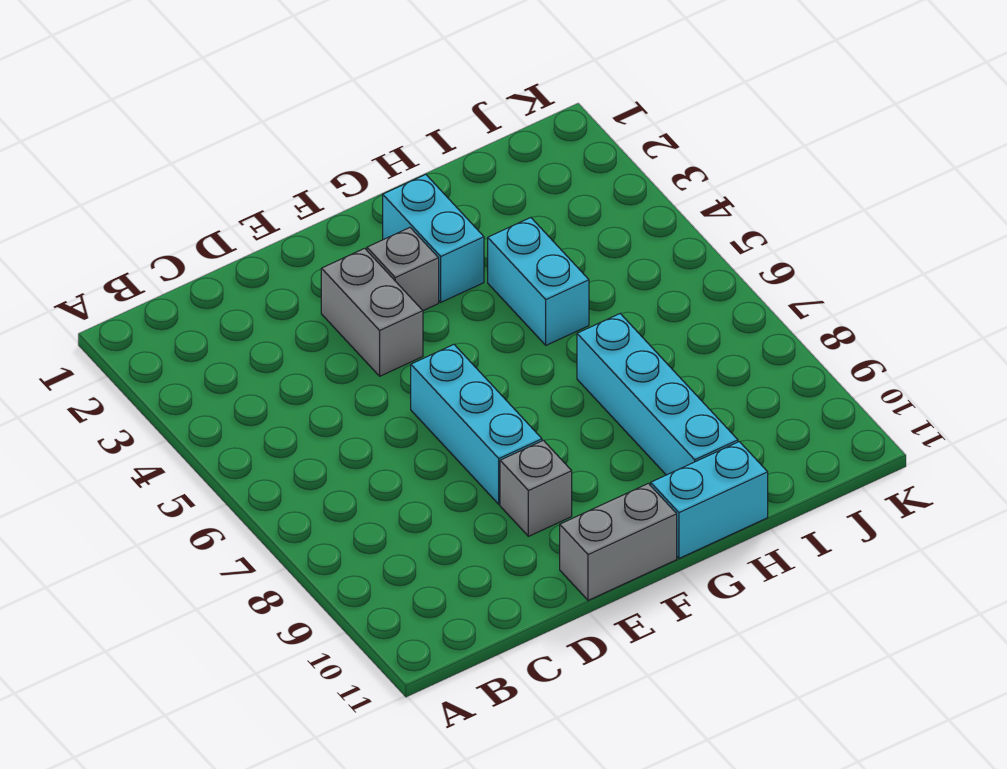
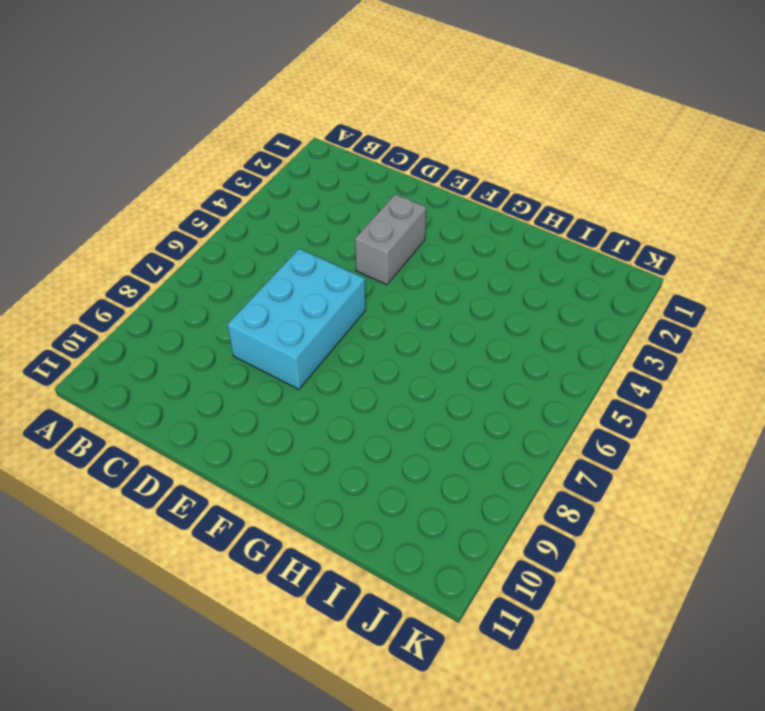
cyan brick D6:E8 level 1 -> cyan brick E6:E8 level 1
none -> grey brick E9 level 1
none -> grey brick E11:F11 level 1

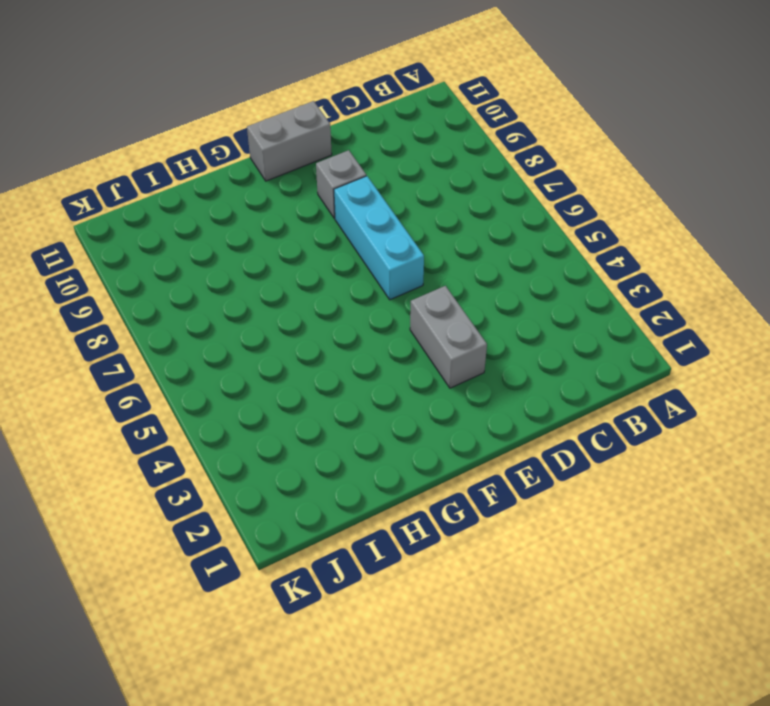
none -> grey brick F3 level 1
none -> cyan brick G2:G3 level 1

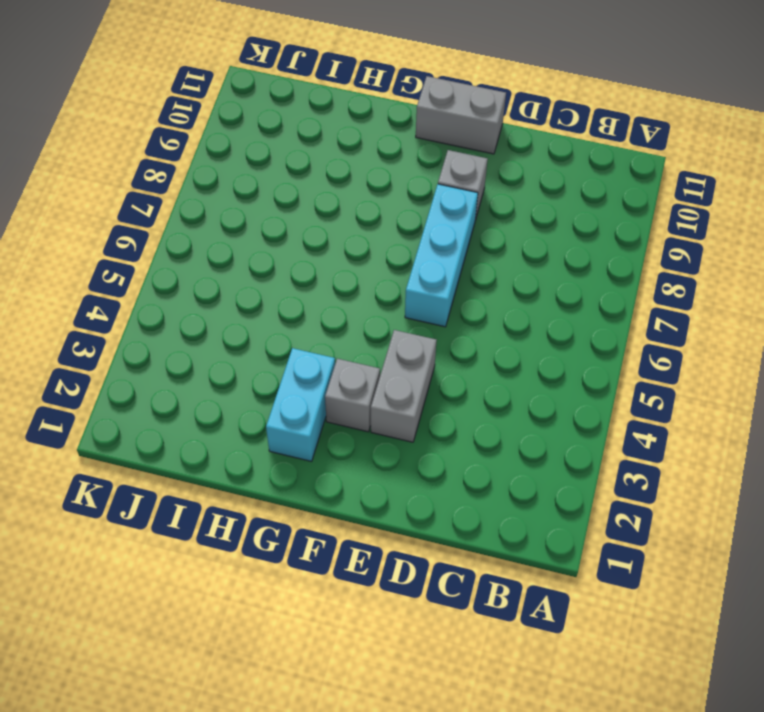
none -> cyan brick G11:H11 level 1
none -> cyan brick H4:H5 level 1

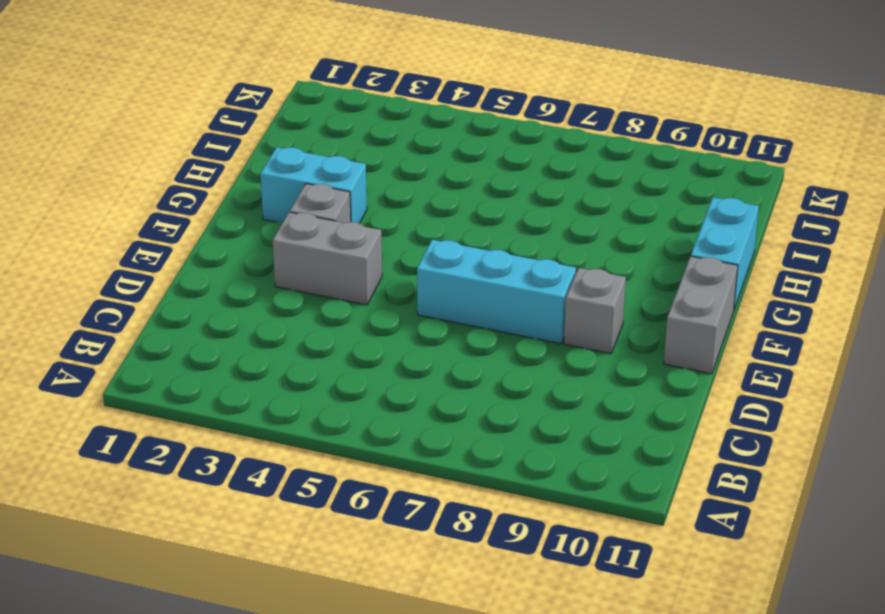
none -> cyan brick H4:H5 level 1
none -> cyan brick H7:H10 level 1

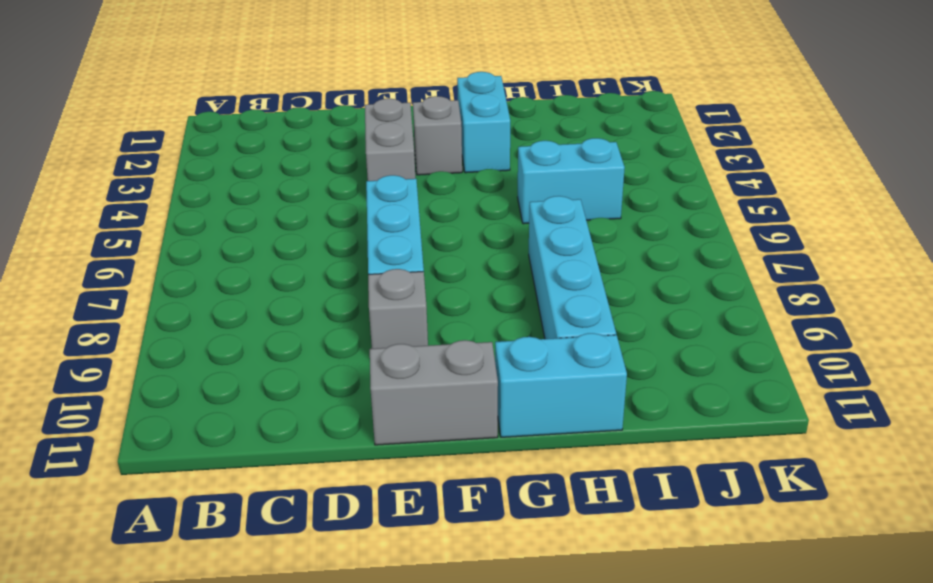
cyan brick H5:I5 level 1 -> cyan brick H4:H5 level 1

